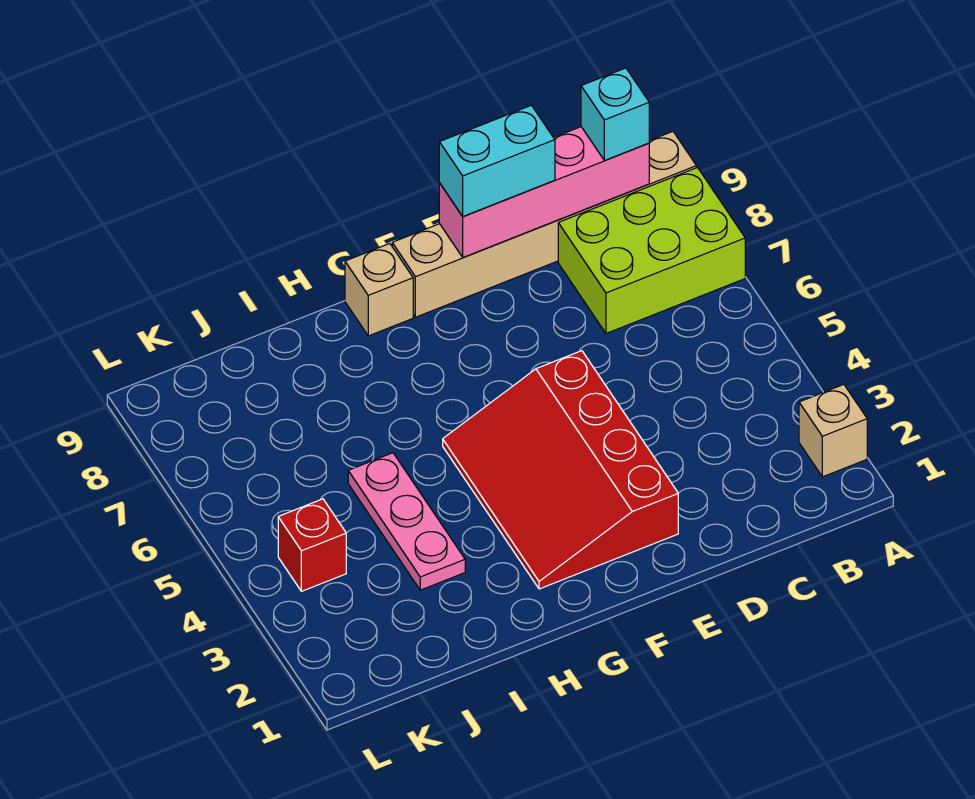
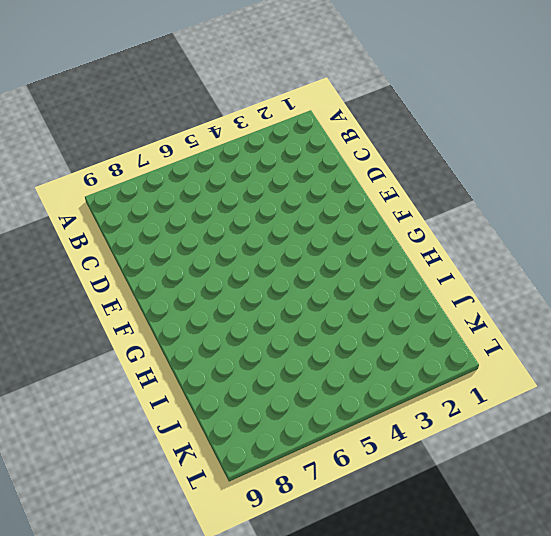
none -> tan brick A2 level 1
none -> lime brick A7:C8 level 1

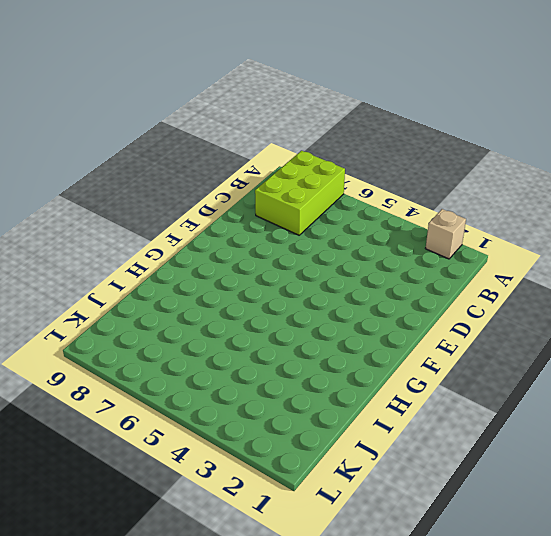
none -> tan brick A9:F9 level 1
none -> red slope E2:G5 level 1 top E

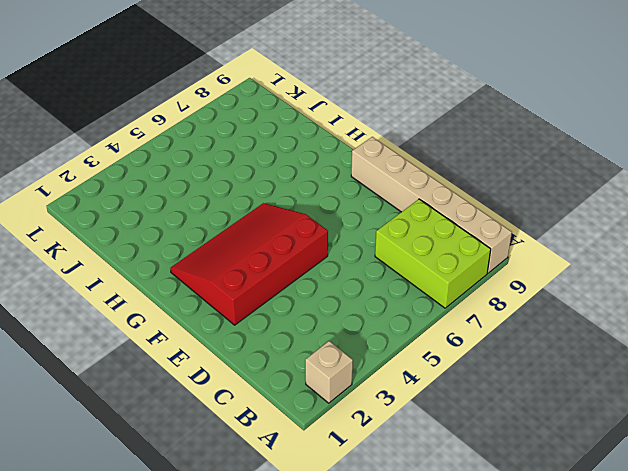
none -> tan brick G9 level 1
none -> pink plate I3:I5 level 1

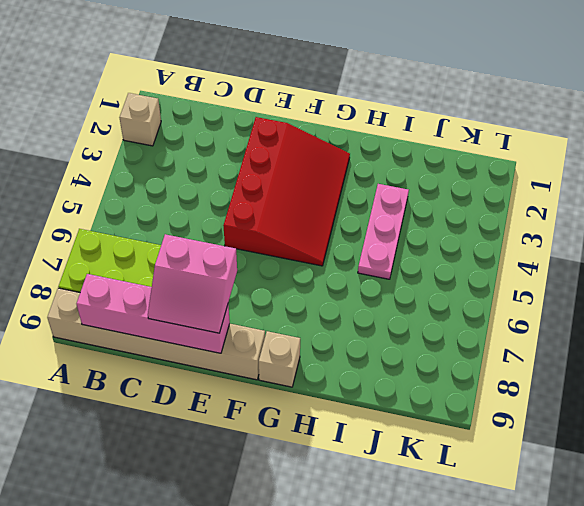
pink slope D8:E9 level 3 top 8 -> cyan brick D9:E9 level 3
none -> red brick K4 level 1
none -> cyan brick B9 level 3

